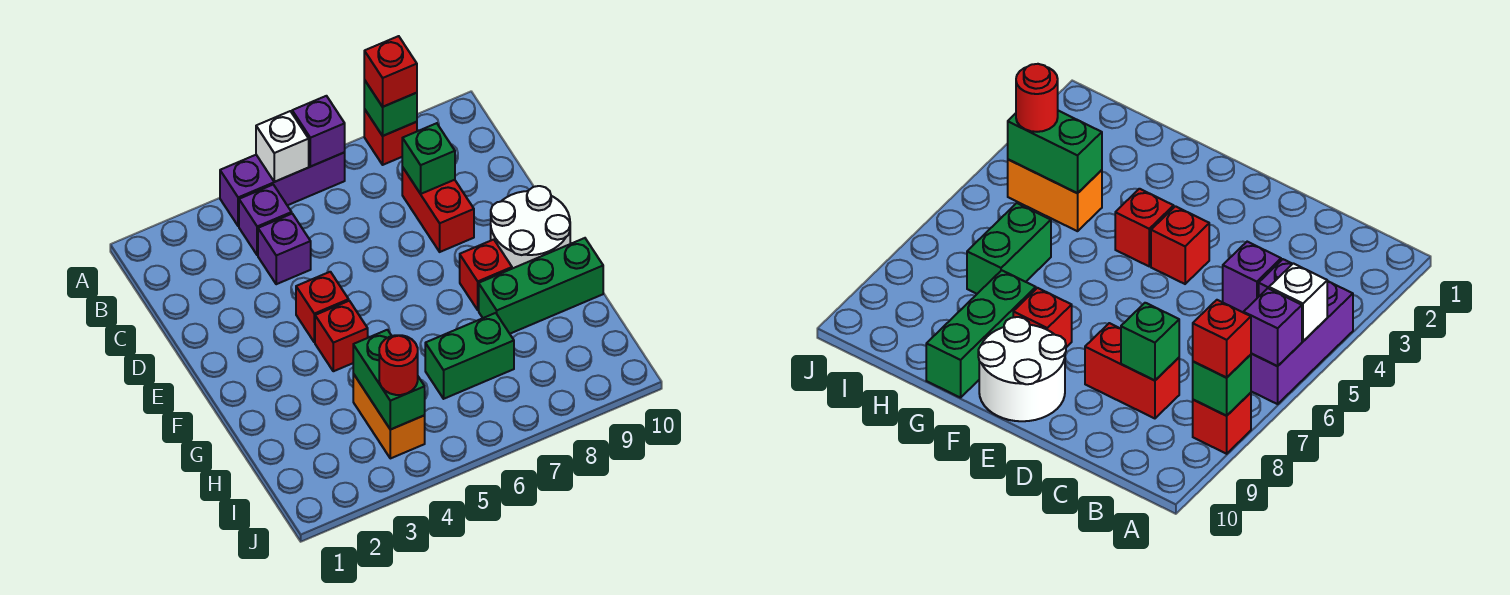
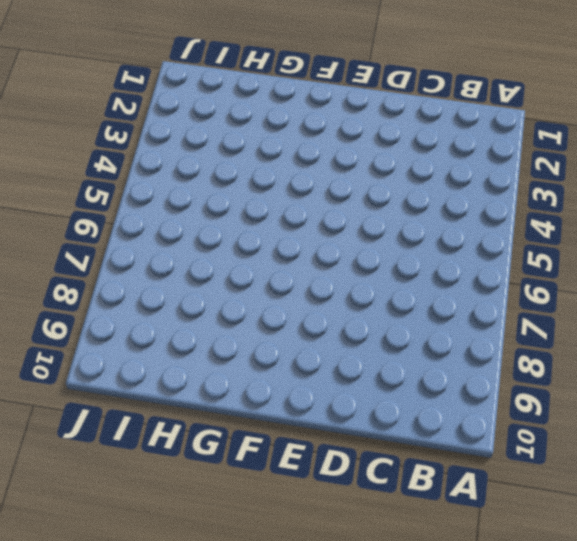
none -> purple brick A4:A6 level 1
none -> red brick A8 level 1
none -> purple brick B4 level 1

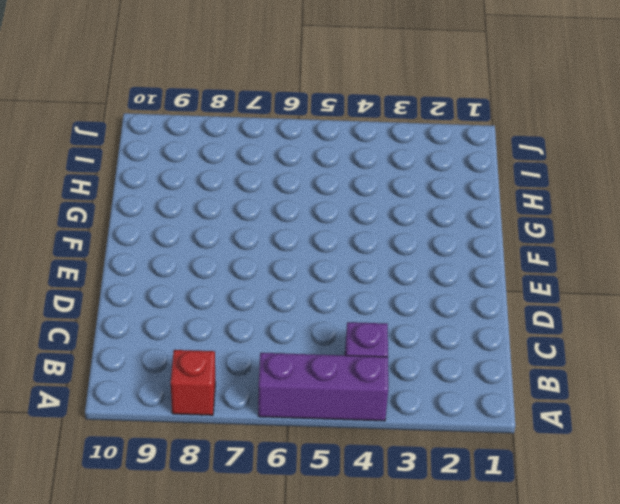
none -> purple brick C4 level 1
none -> red brick C8:D8 level 1
none -> red brick E4 level 1

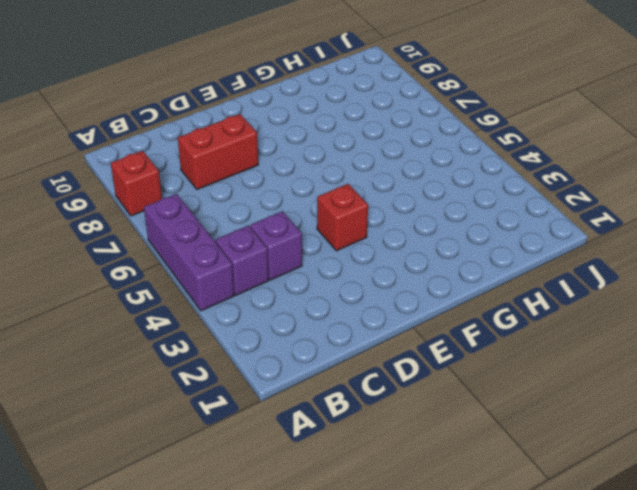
none -> white round brick E9:F10 level 1
none -> red brick F4 level 1
none -> red brick F8 level 1

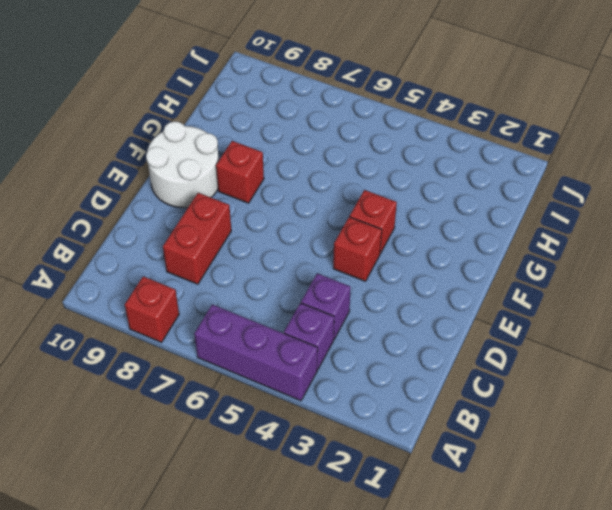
none -> green brick G8:G10 level 1
none -> orange brick H4:I4 level 1
none -> green brick H6:H7 level 1

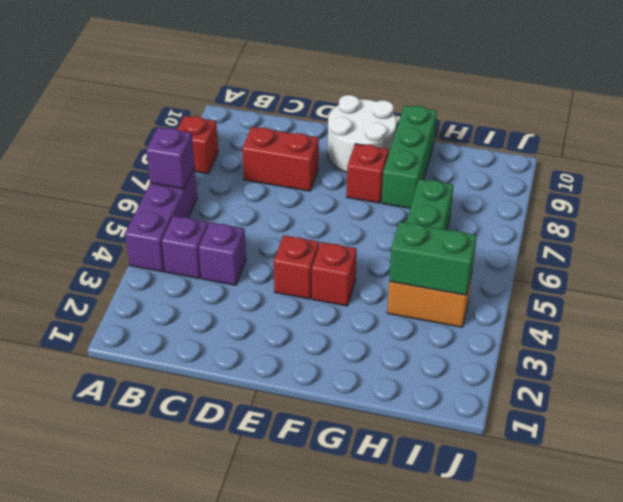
none -> white brick A5 level 2
none -> green brick A8 level 2
none -> green brick C8 level 2

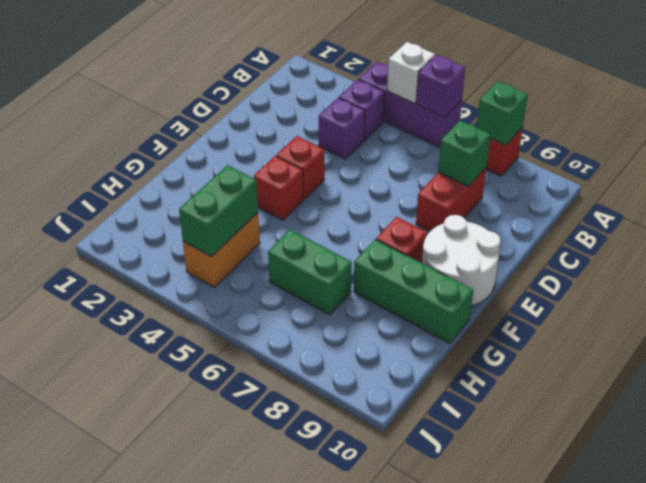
none -> red brick A8 level 3
none -> red round brick I4 level 3

